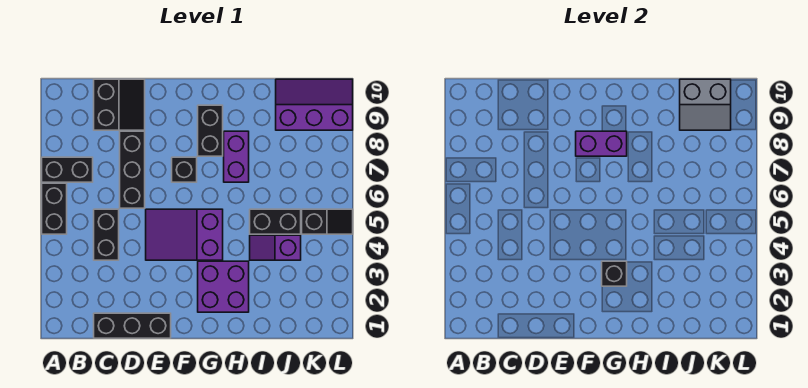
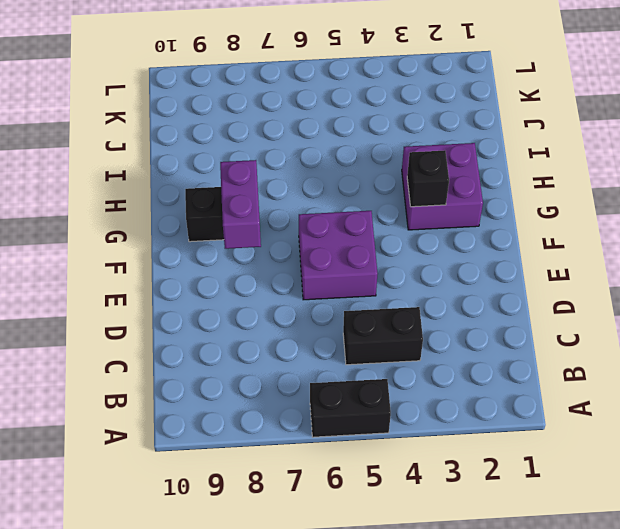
purple brick E5:F6 level 1 -> purple slope E4:G5 level 1 top G
none -> black brick A7:B7 level 1
none -> black brick C1:E1 level 1
none -> black slope C9:D10 level 1 top C

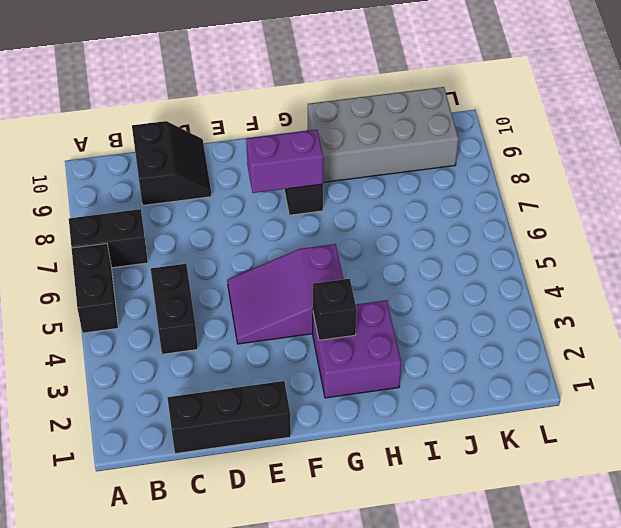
grey brick H9:K10 level 1 -> purple slope J9:L10 level 1 top 9
none -> black brick D6:D8 level 1
none -> black brick F7 level 1
none -> purple brick H7:H8 level 1

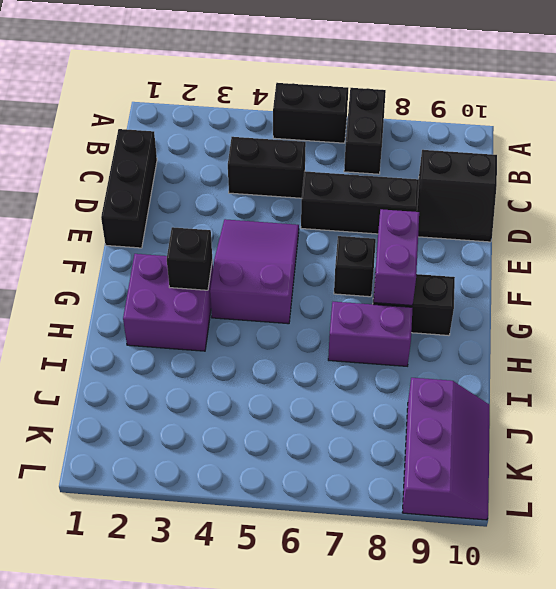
none -> purple slope I4:J4 level 1 top J
none -> black brick I5:J5 level 1
none -> black slope K5:L5 level 1 top K

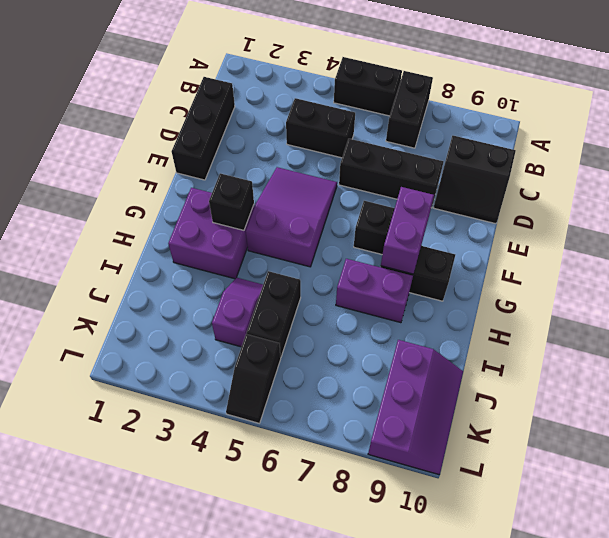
none -> grey slope J9:K10 level 2 top 10

